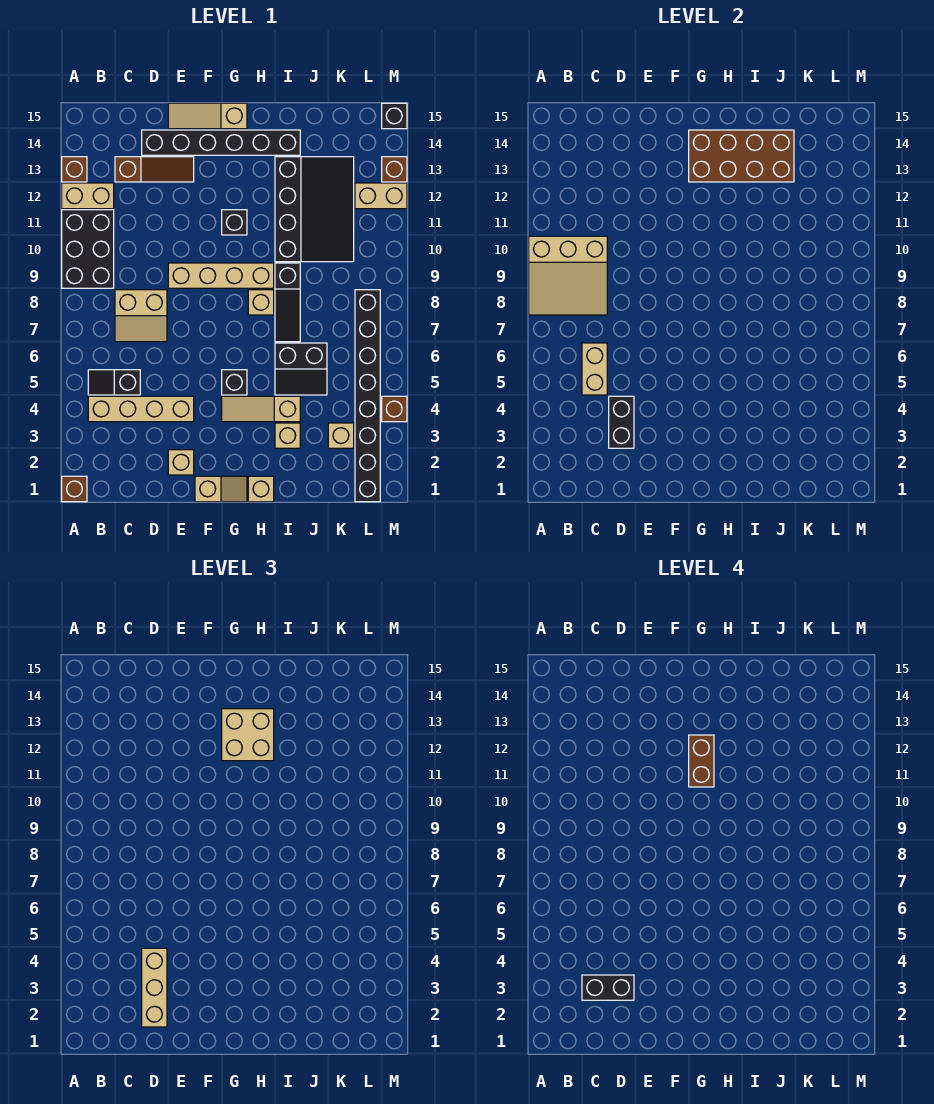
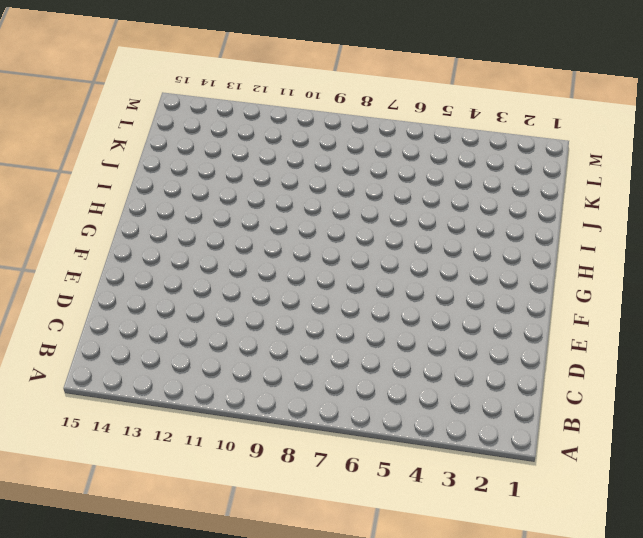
none -> brown brick A1 level 1
none -> black brick A9:B11 level 1
none -> tan brick A12:B12 level 1
none -> brown brick A13 level 1

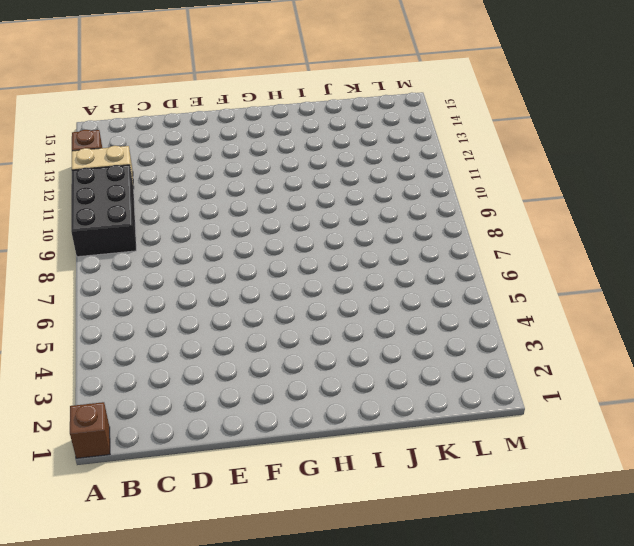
none -> tan brick B4:E4 level 1
none -> black slope B5:C5 level 1 top C
none -> tan slope C7:D8 level 1 top 8
none -> brown slope C13:E13 level 1 top C

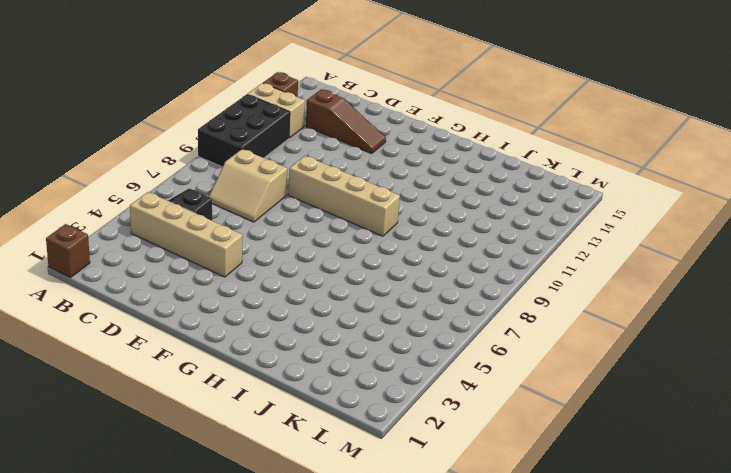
none -> black brick D14:I14 level 1
none -> tan brick E2 level 1
none -> tan slope E15:G15 level 1 top G
none -> tan slope F1:G1 level 1 top F

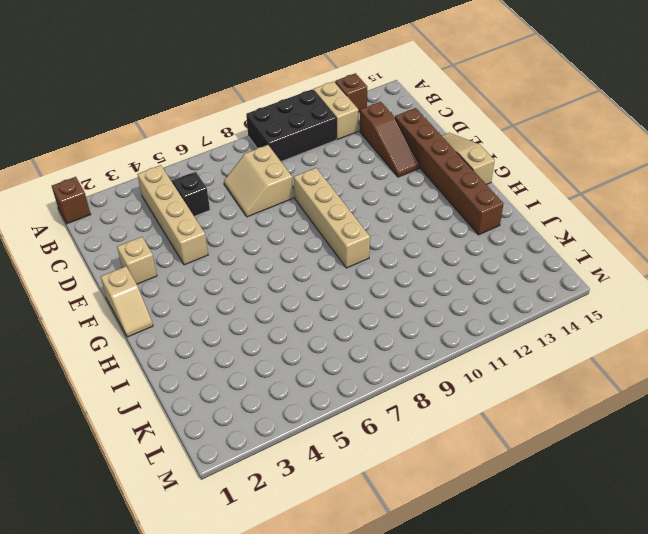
brown brick D14:I14 level 1 -> black brick D14:I14 level 1
none -> tan slope G4:I4 level 1 top I
none -> black brick G5 level 1
none -> black brick G11 level 1
none -> tan brick H1 level 1

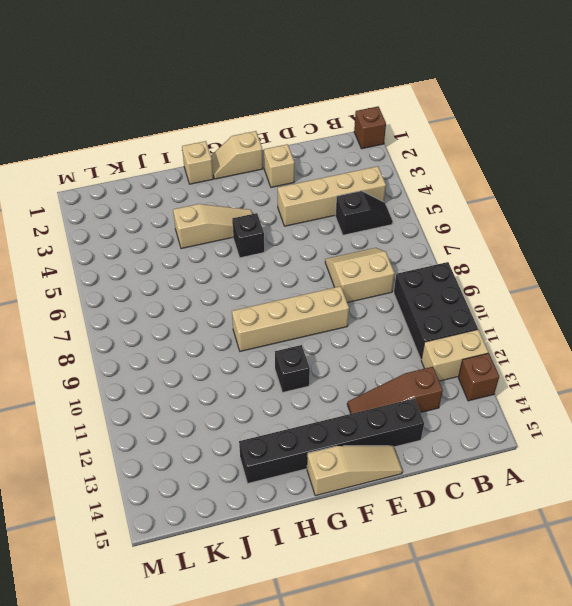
none -> tan brick H8 level 1
none -> tan brick I3 level 1
none -> black slope I5:J6 level 1 top 6
none -> black slope I7:I9 level 1 top 9

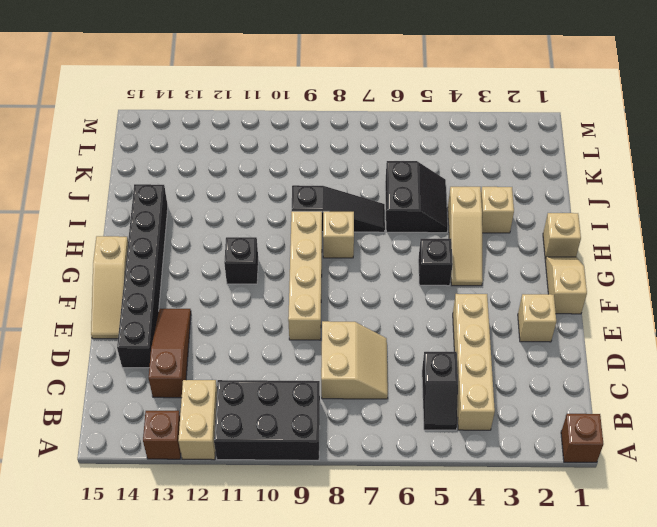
none -> black slope I10:K13 level 1 top I
none -> tan brick K3 level 1
none -> black brick L1:L8 level 1
none -> tan brick L12:M12 level 1

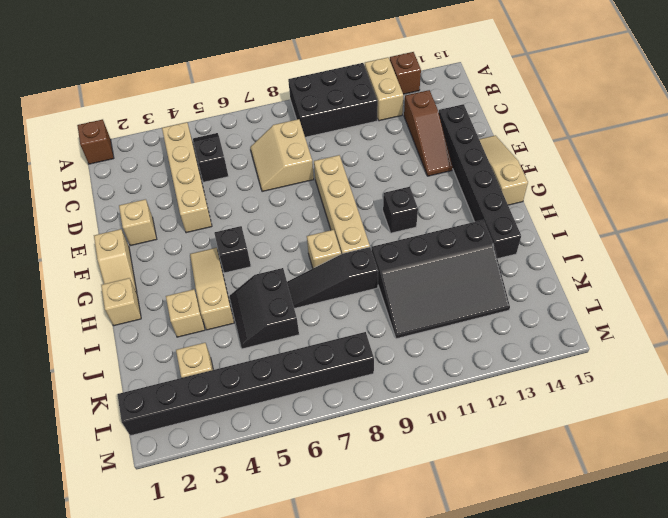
none -> tan brick L12:M12 level 1
none -> brown brick M4 level 1
none -> brown brick M13 level 1
none -> black brick M15 level 1

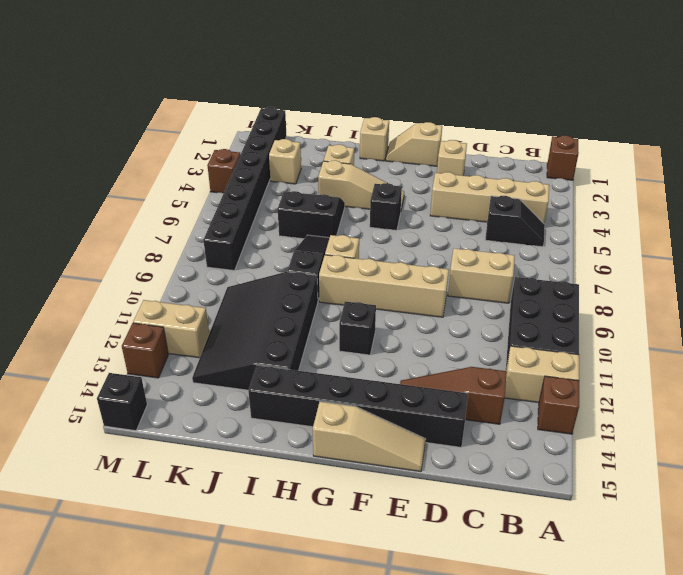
none -> tan slope A8:C10 level 2 top 10
none -> tan brick C5:C6 level 2
none -> black brick D3:D4 level 2
none -> brown brick G13:J14 level 2

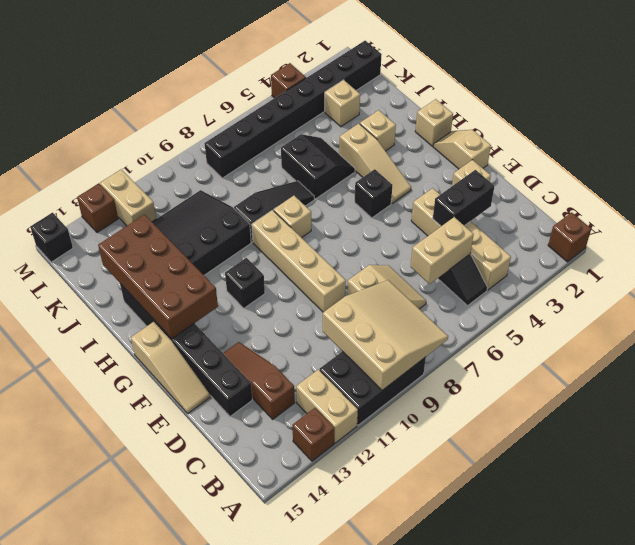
none -> tan brick D2:D4 level 3
none -> tan brick G12:H13 level 3
none -> black brick C3:D3 level 4
none -> brown brick G11:G12 level 4

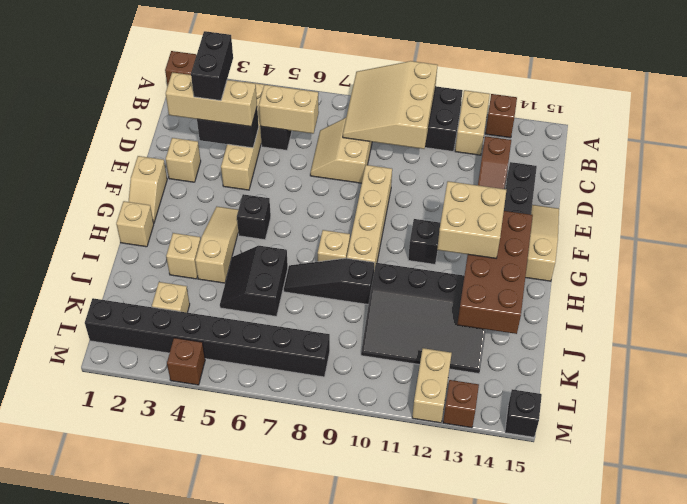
none -> brown brick G11:G12 level 4

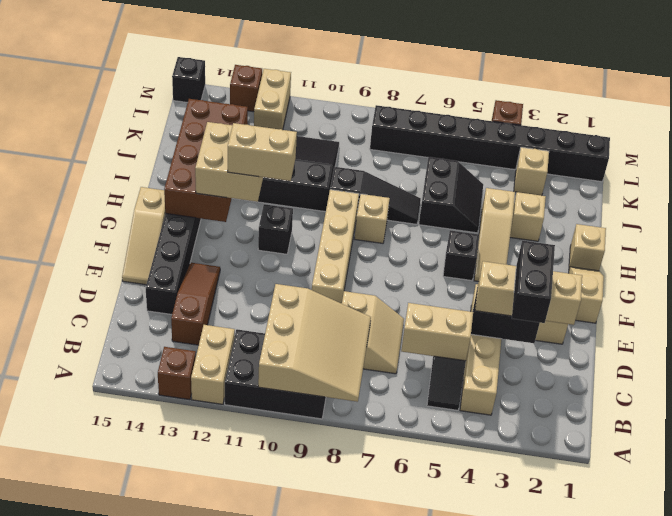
tan brick G11:G12 level 4 -> brown brick G11:G12 level 4
none -> brown brick A1 level 1

